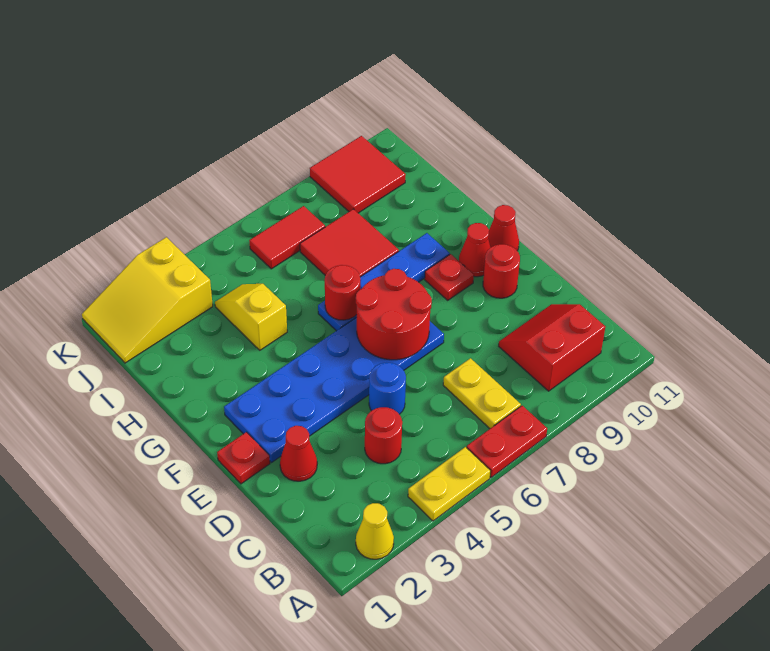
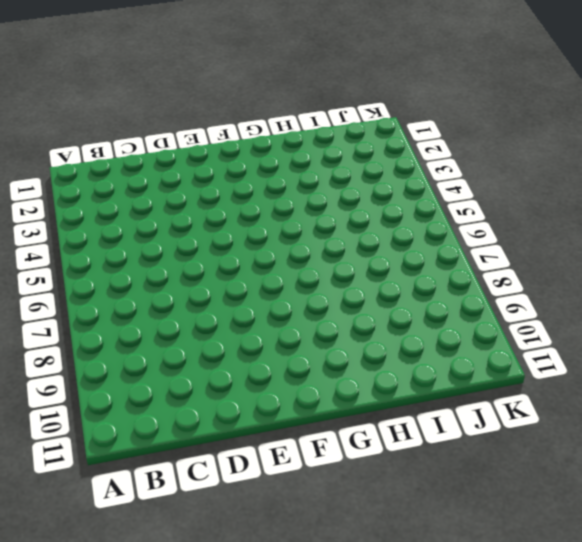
none -> yellow cone A2 level 1
none -> yellow plate A4:A5 level 1
none -> red plate A6:A7 level 1

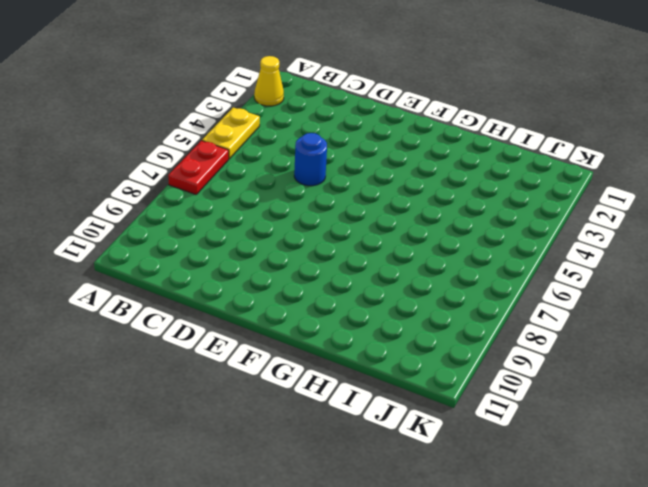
none -> yellow plate B7:C7 level 1
none -> red slope B9:C10 level 1 top B
none -> red round brick C4 level 1

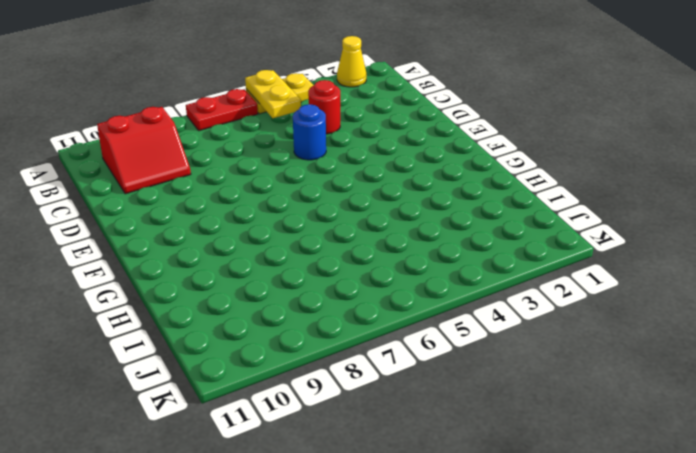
yellow plate A5:B5 level 2 -> yellow plate B7:C7 level 1
none -> red cone D2 level 1
none -> red plate E1 level 1
none -> blue plate E2:F7 level 1

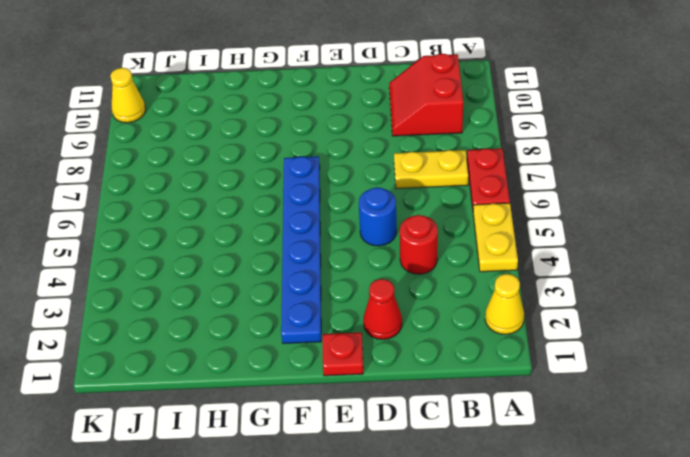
blue plate F2:F7 level 1 -> blue plate E2:F7 level 1
yellow cone K10 level 1 -> red tile J9:K10 level 1
none -> red round brick E10 level 1
none -> red plate F9 level 1
none -> red cone F10 level 1

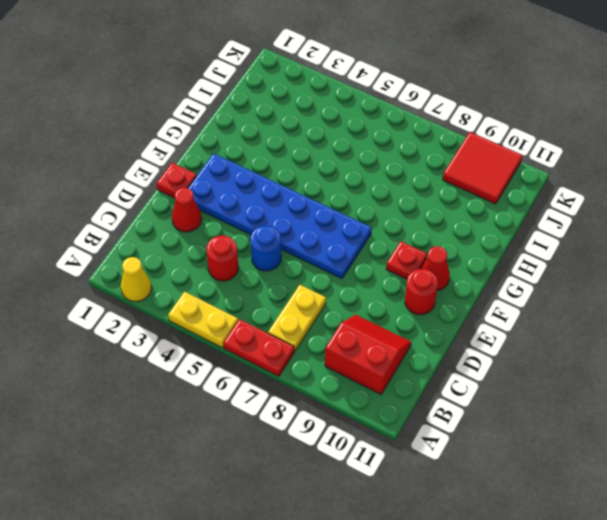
none -> red cone F11 level 1
none -> blue plate G6:G9 level 1
none -> yellow slope H4:I4 level 1 top H

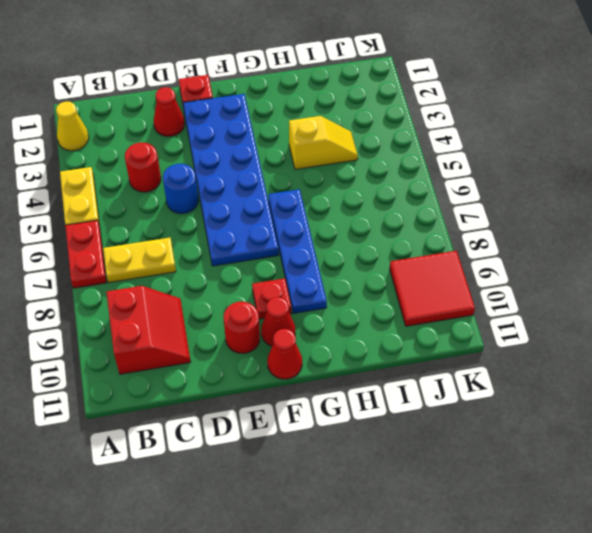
none -> red tile H7:I8 level 1
none -> yellow slope J1:K3 level 1 top 3
none -> red tile J6:J7 level 1

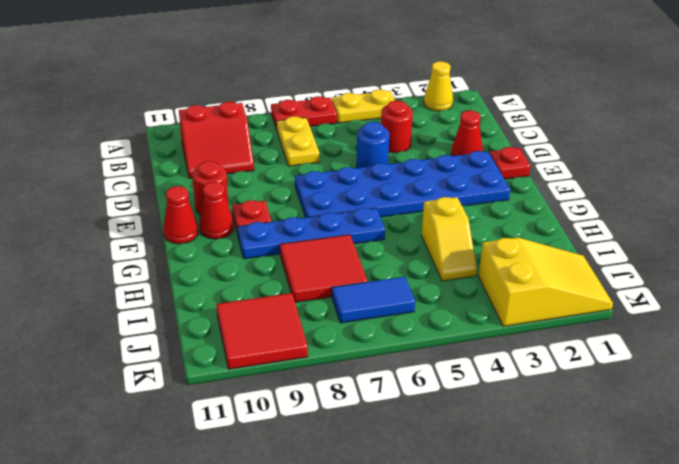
blue tile J6:J7 level 1 -> red tile J6:J7 level 1
none -> red round brick E6:F7 level 2
none -> red round brick G6 level 2

